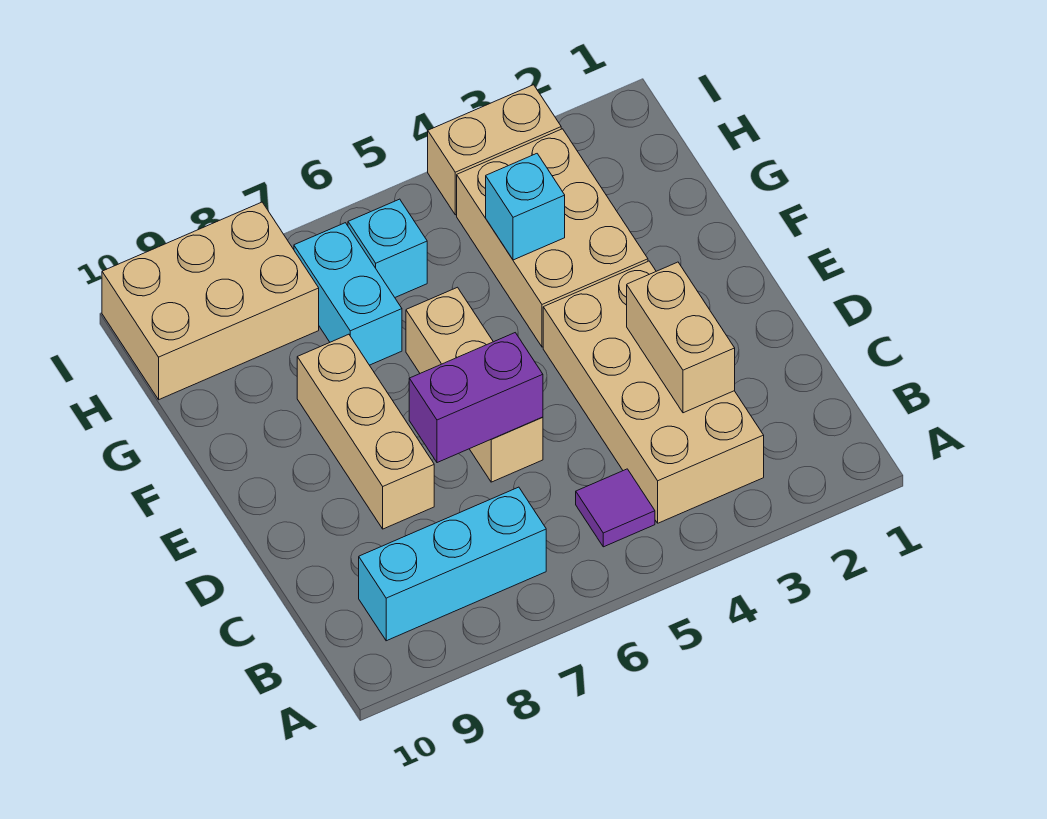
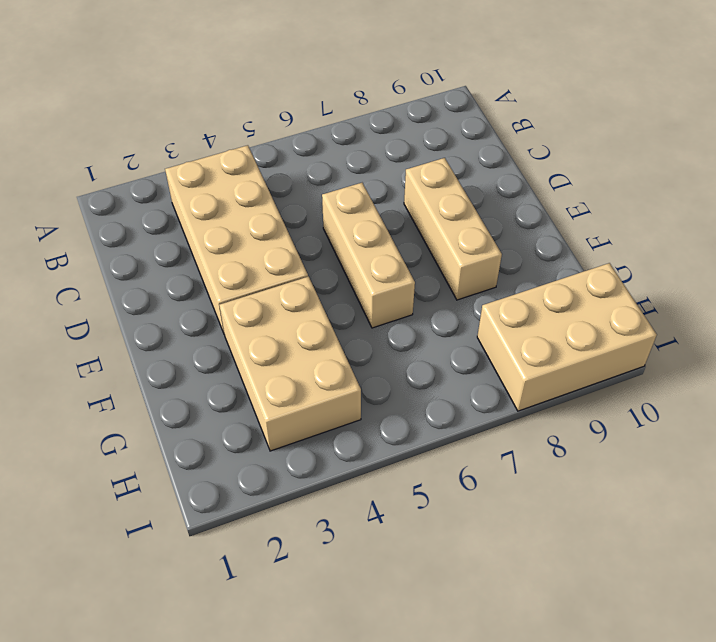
none -> purple tile B5 level 1
none -> cyan brick B7:B9 level 1
none -> cyan brick G7:H7 level 1

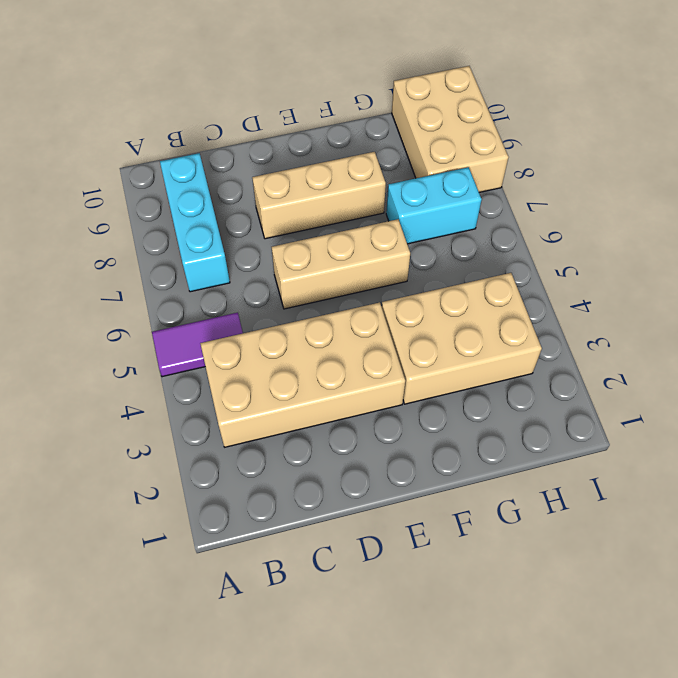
purple tile A5:B5 level 1 -> purple tile B5 level 1
none -> cyan brick H6 level 1
none -> tan brick I3:I4 level 1
none -> tan brick C3:D3 level 2

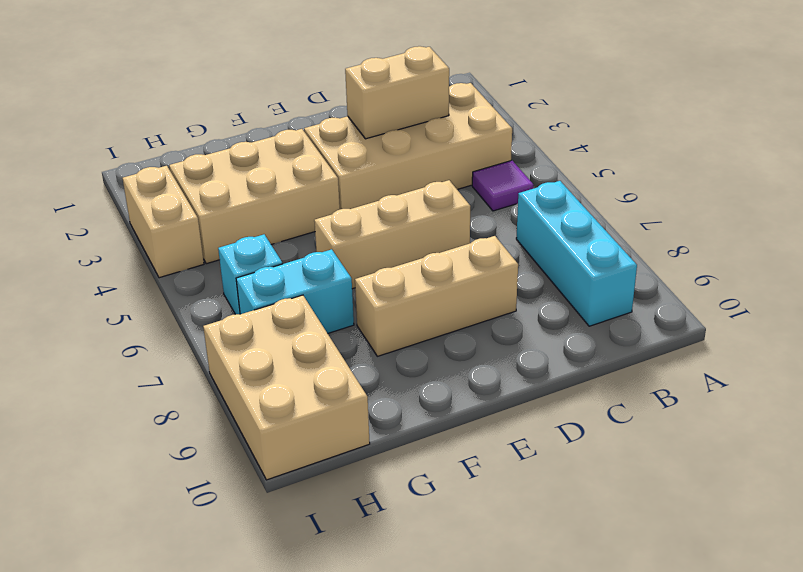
none -> purple brick D6:D7 level 2
none -> cyan brick G4 level 2

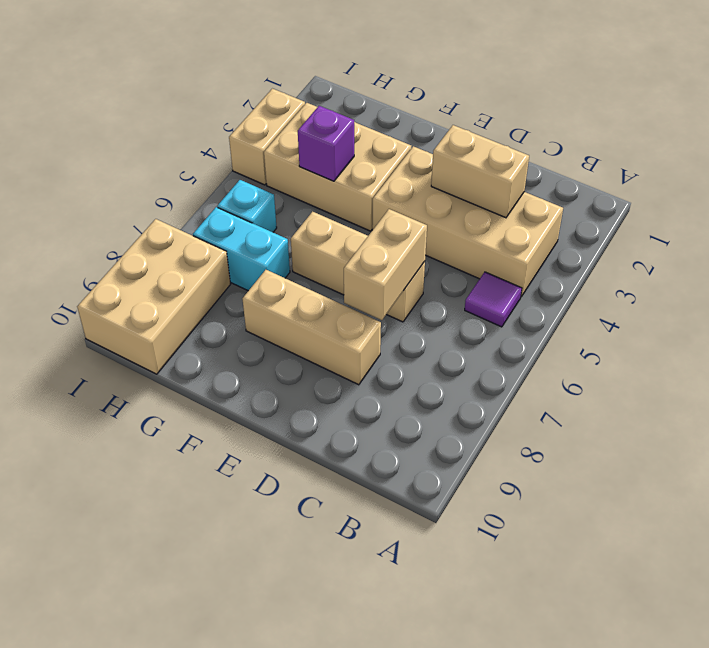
tan brick D6:D7 level 2 -> purple brick D6:D7 level 2
purple brick G4 level 2 -> cyan brick G4 level 2
none -> cyan brick B7:B9 level 1

